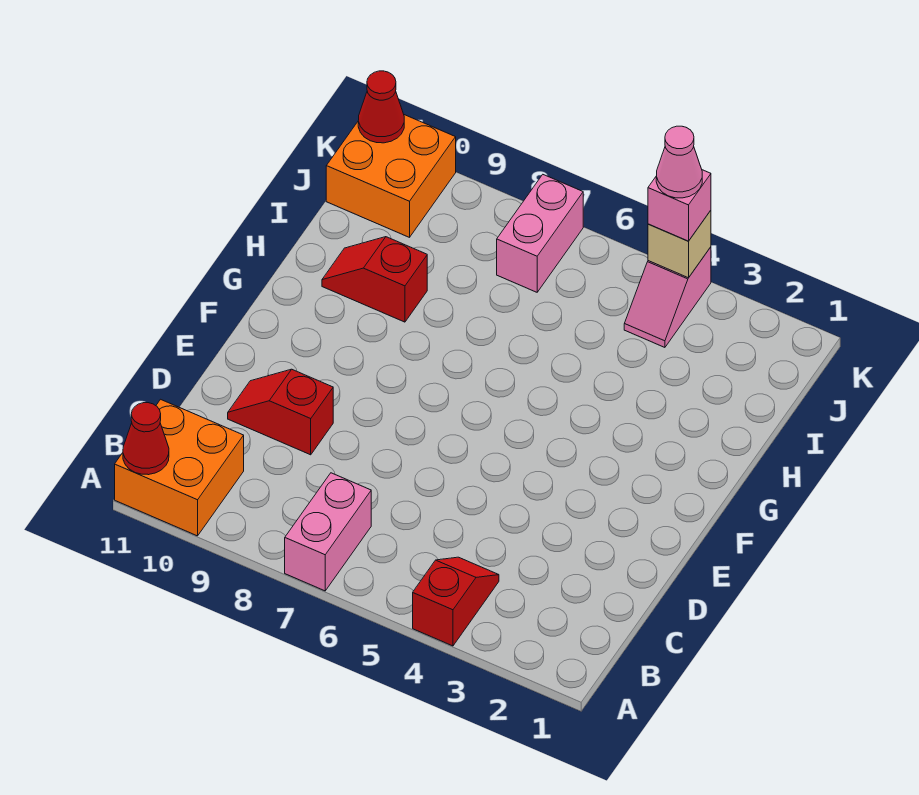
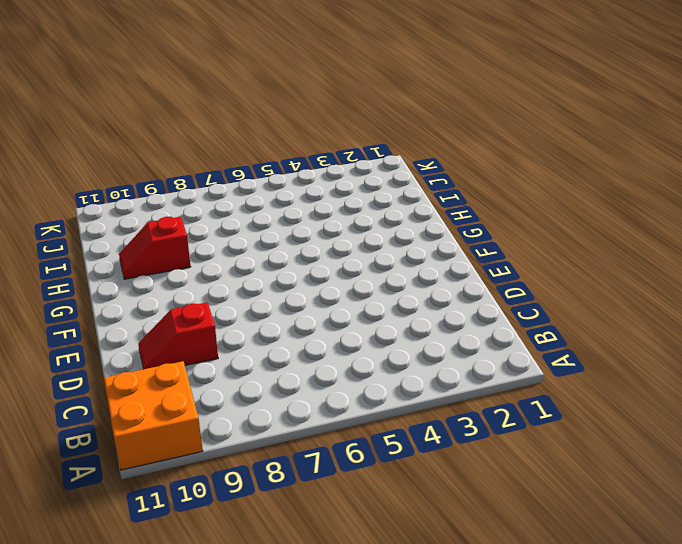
none -> red slope A4:B4 level 1 top A
none -> pink brick A7:B7 level 1
none -> pink slope J4:K4 level 1 top K

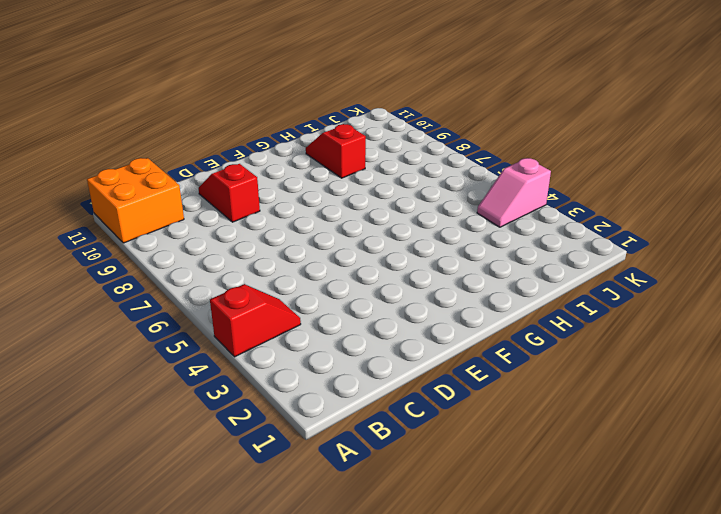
none -> pink brick A7:B7 level 1
none -> pink brick J7:K7 level 1
none -> orange brick J10:K11 level 1

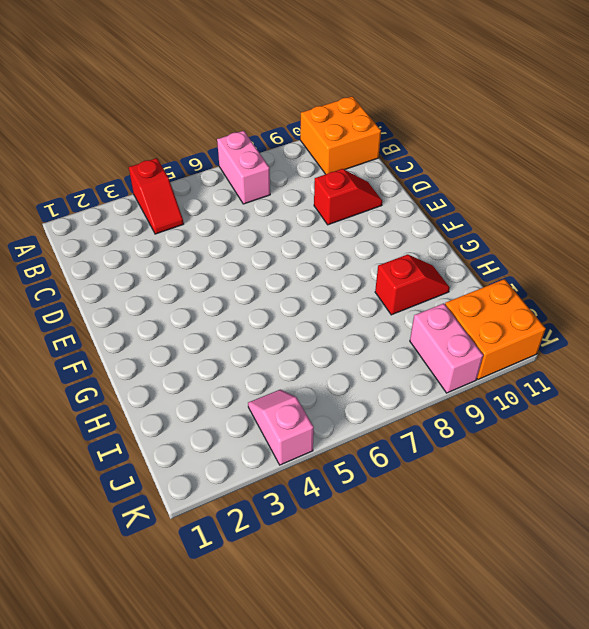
pink brick J9:K9 level 1 -> pink brick J7:K7 level 1
none -> red cone A11 level 2
none -> tan brick K4 level 2
none -> red cone K11 level 2

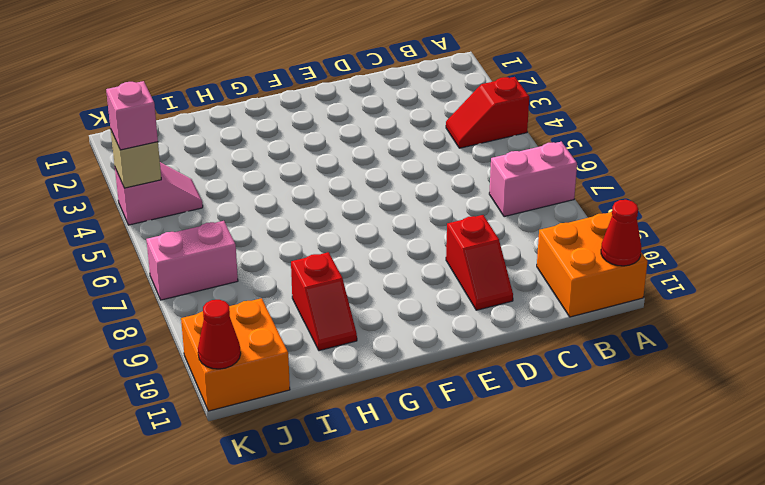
none -> pink cone K4 level 4

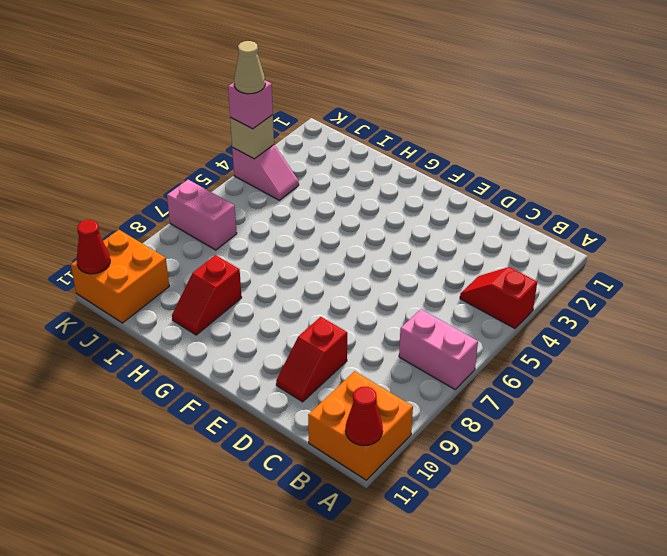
tan cone K4 level 4 -> pink cone K4 level 4

